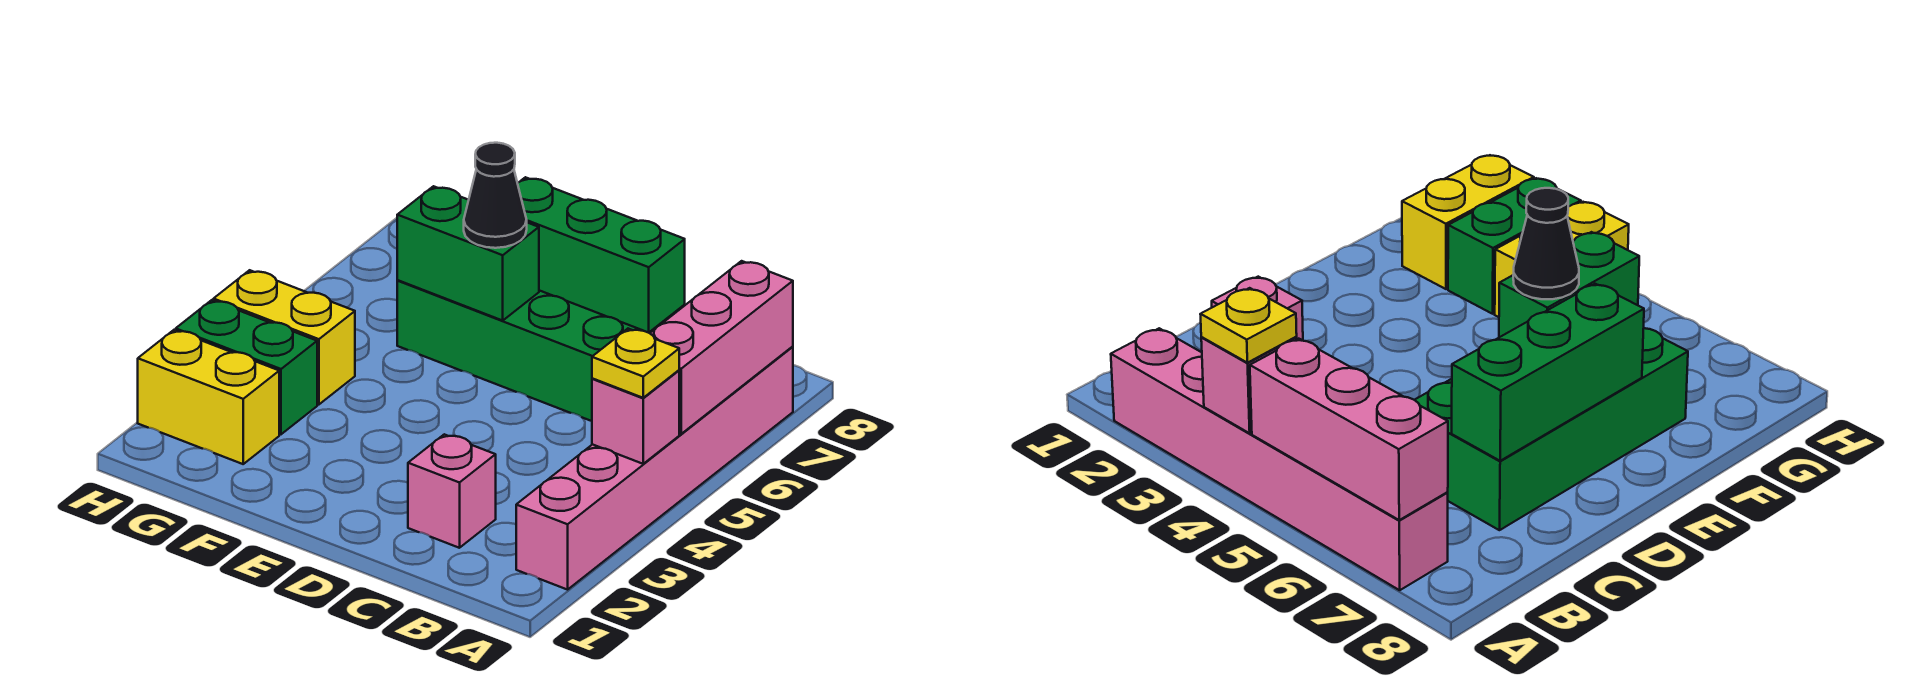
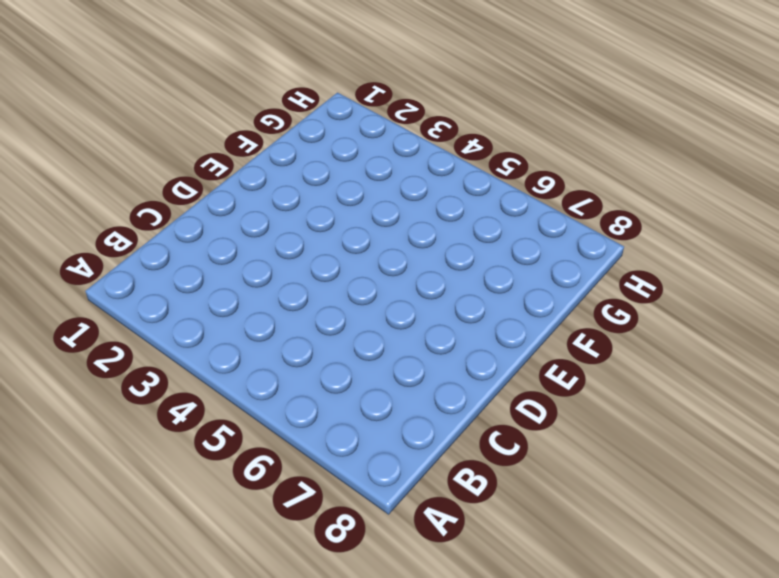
none -> pink brick A2:A7 level 1
none -> pink brick C2 level 1
none -> green brick C6:F7 level 1

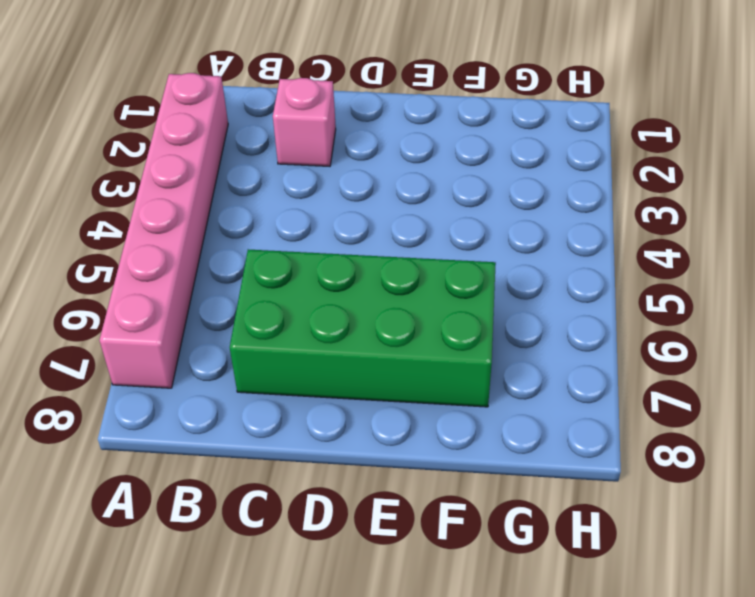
none -> yellow brick G2:H2 level 1
none -> green brick G3:H3 level 1
none -> yellow brick G4:H4 level 1

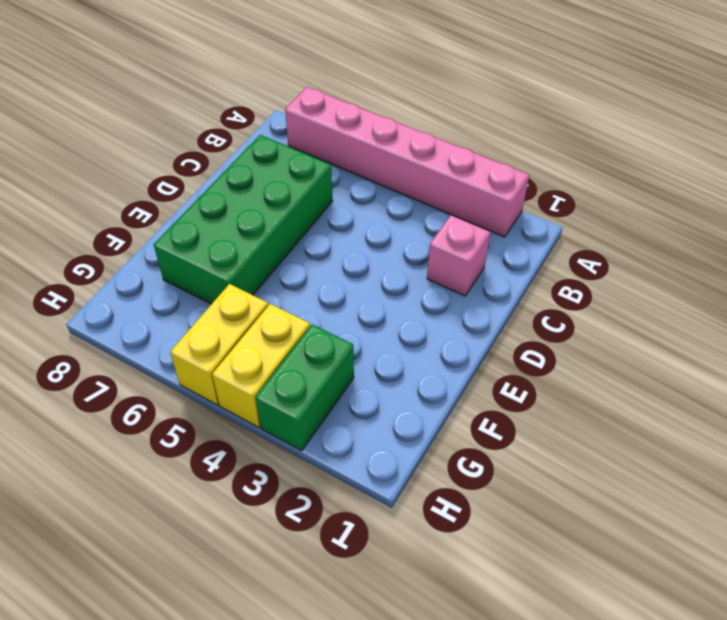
yellow brick G5:H5 level 1 -> yellow brick G2:H2 level 1
none -> pink brick A4 level 2
none -> pink brick A5:A7 level 2
none -> green brick C7:E7 level 2

